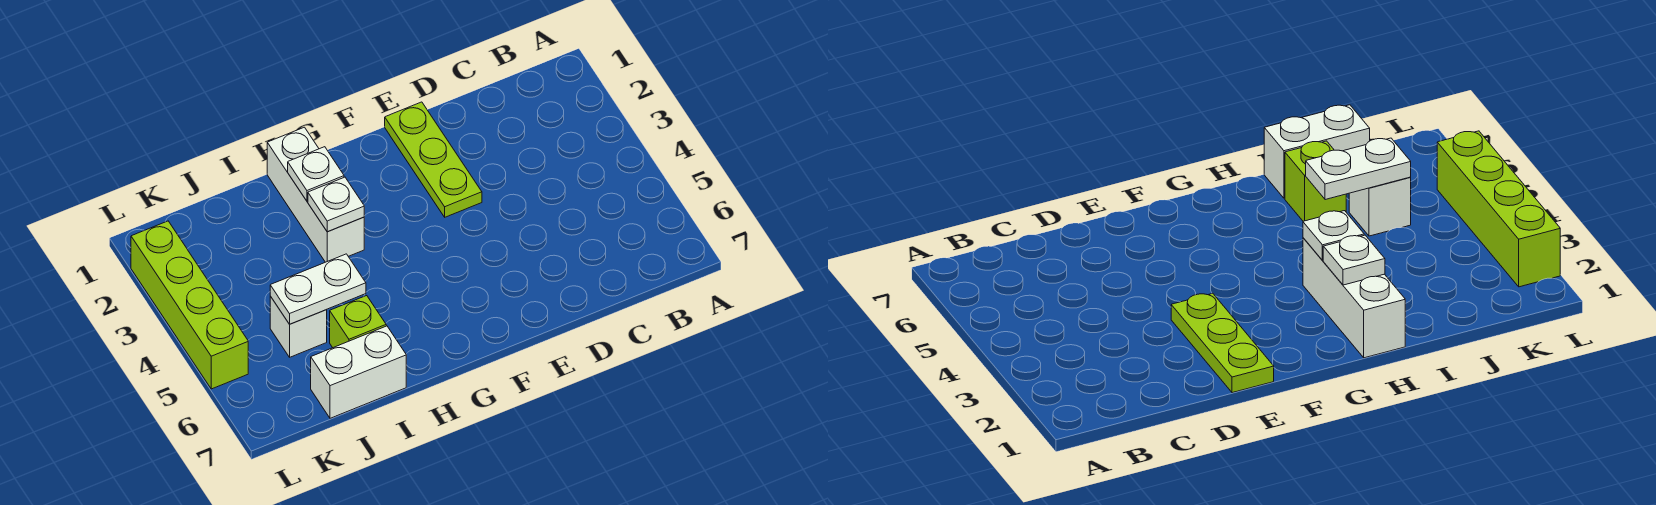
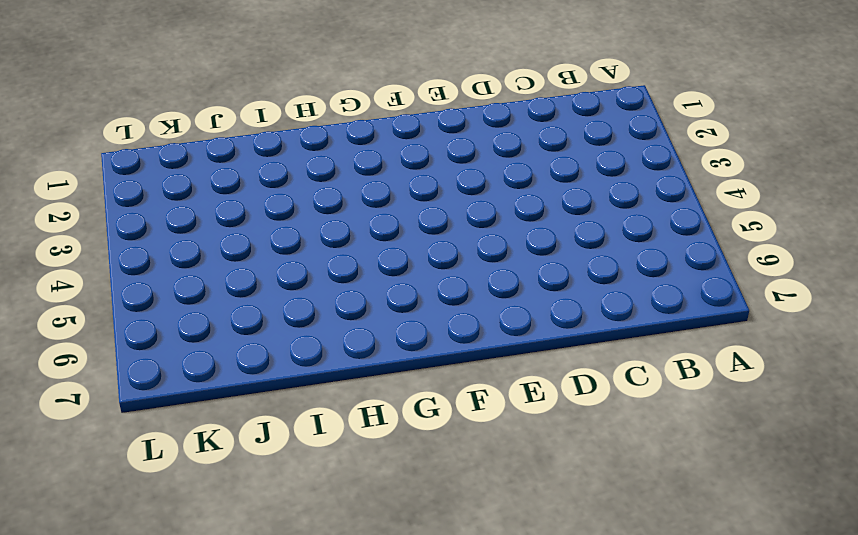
none -> lime plate E1:E3 level 1
none -> white brick H1:H3 level 1

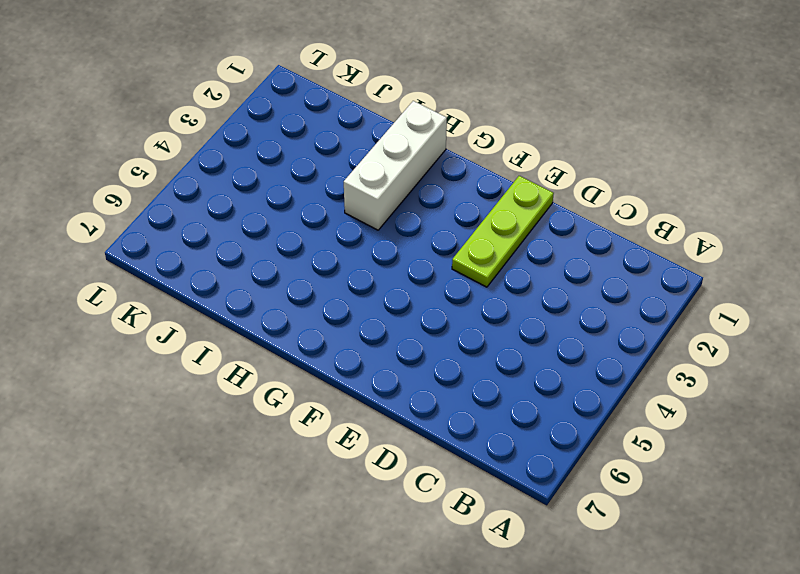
none -> lime brick I6 level 1
none -> white brick I7:J7 level 1

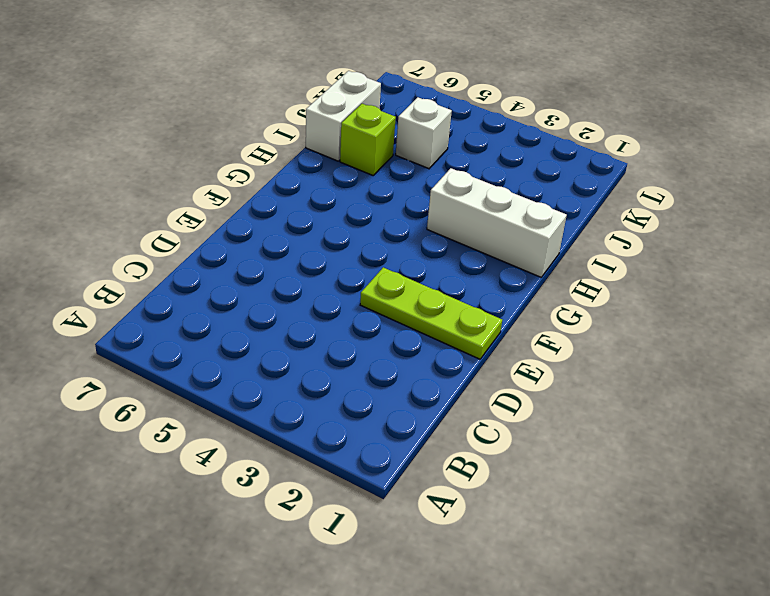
none -> lime brick L2:L5 level 1
none -> white plate H2 level 2

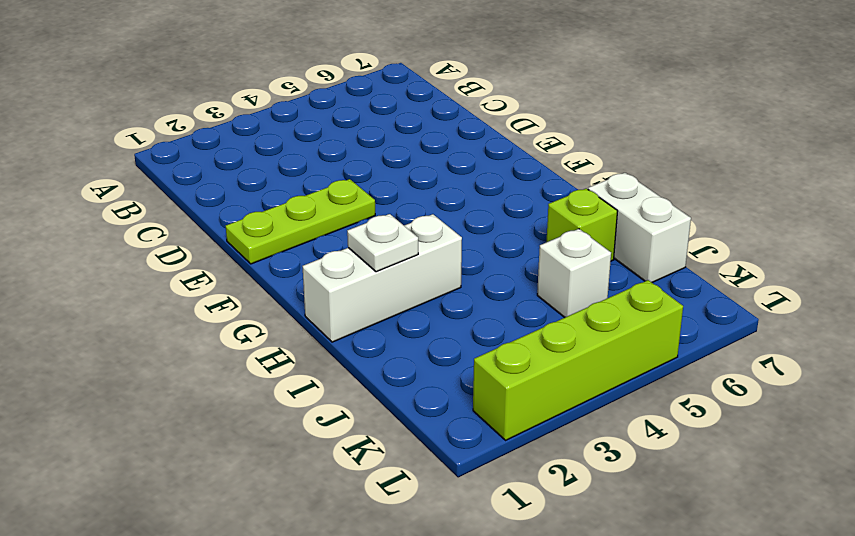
none -> white plate H3 level 2
none -> white plate I5:J5 level 2

